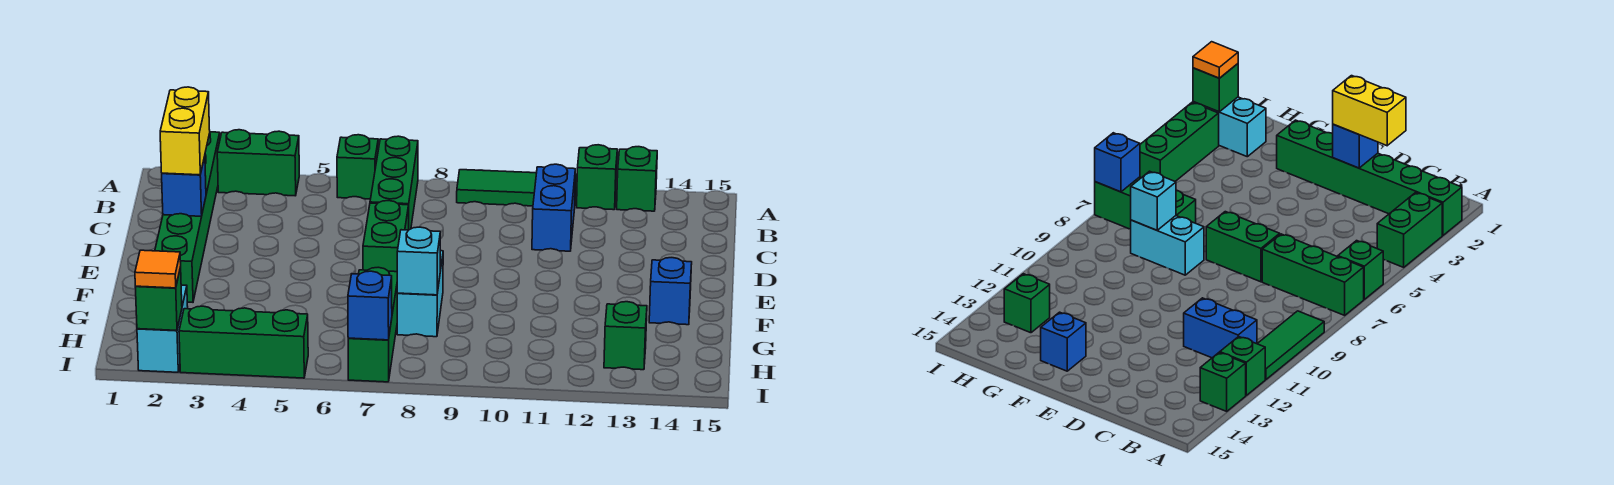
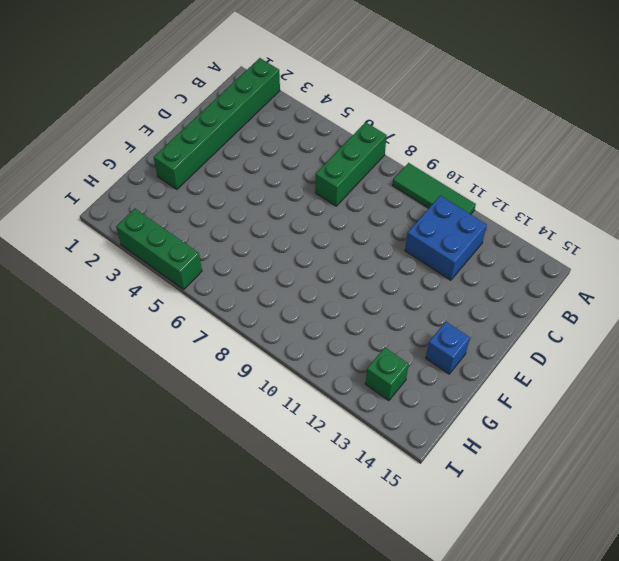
blue brick B11:C12 level 1 -> blue brick B11:C11 level 1
none -> green brick A3:A4 level 1
none -> green brick A6 level 1
none -> green brick A12 level 1

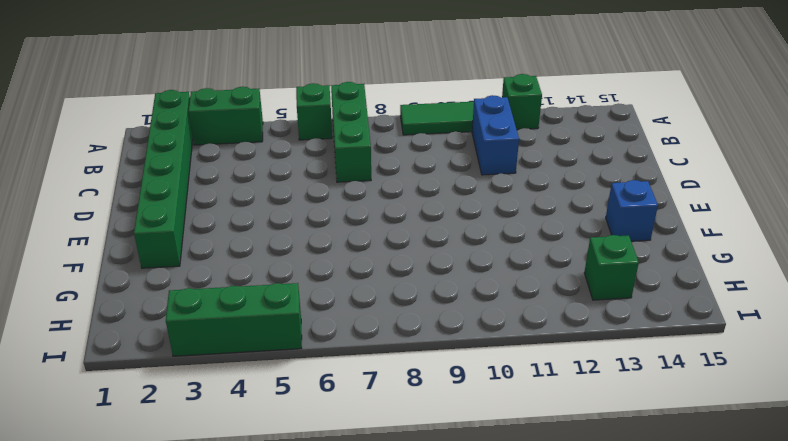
none -> green brick A13 level 1
none -> green brick D7:E7 level 1
none -> cyan brick F8:G8 level 1

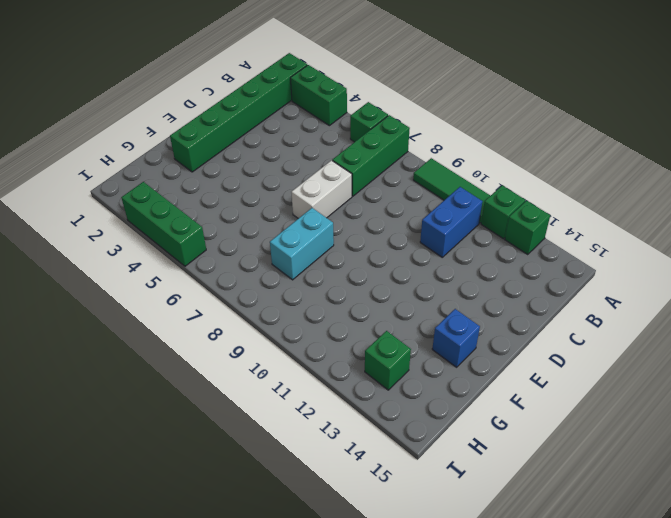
white brick D7:E7 level 1 -> green brick D7:E7 level 1
none -> green brick G7:I7 level 1
none -> cyan brick H2:I2 level 1
none -> blue brick D2 level 2

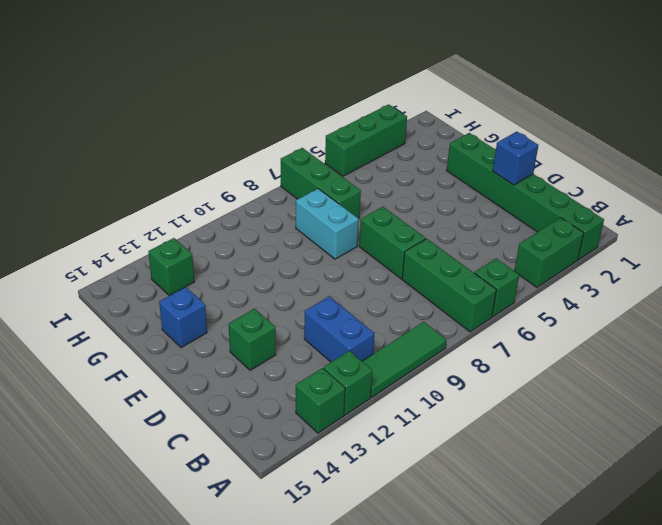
green brick D13 level 1 -> green brick I2 level 2
none -> cyan brick H2:I2 level 1
none -> cyan brick G8 level 2
none -> blue brick I7 level 2

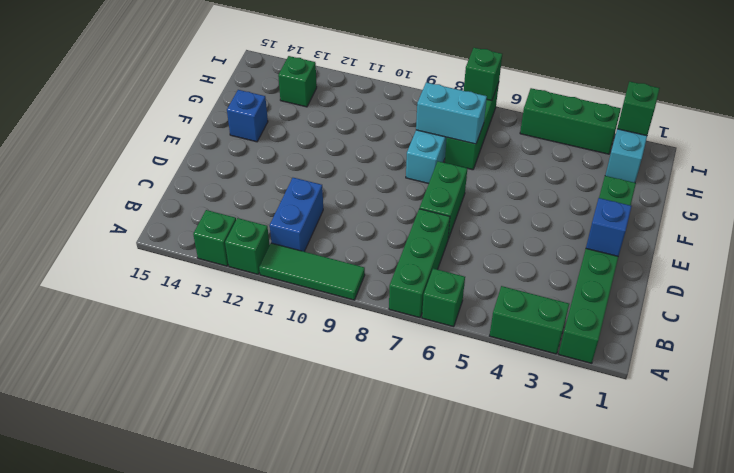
cyan brick G7:G8 level 2 -> cyan brick G8 level 2
green brick I7 level 2 -> blue brick I7 level 2
none -> yellow brick C2:D2 level 3
none -> orange tile I2 level 3

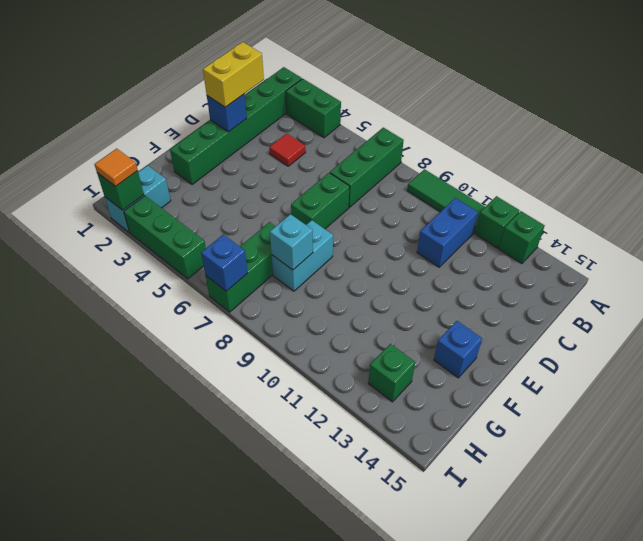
red tile C4 level 1 -> none
none -> green brick A6 level 1

